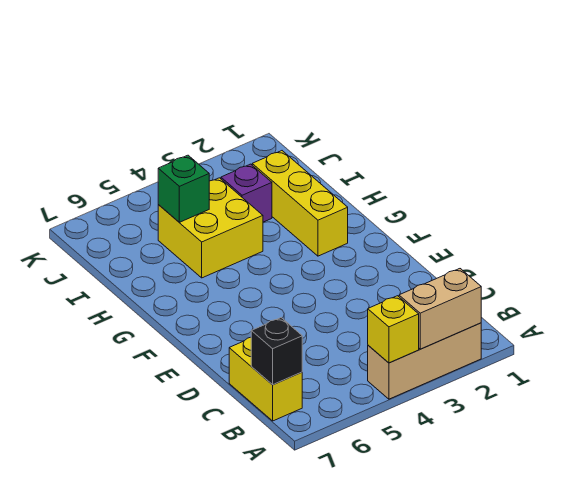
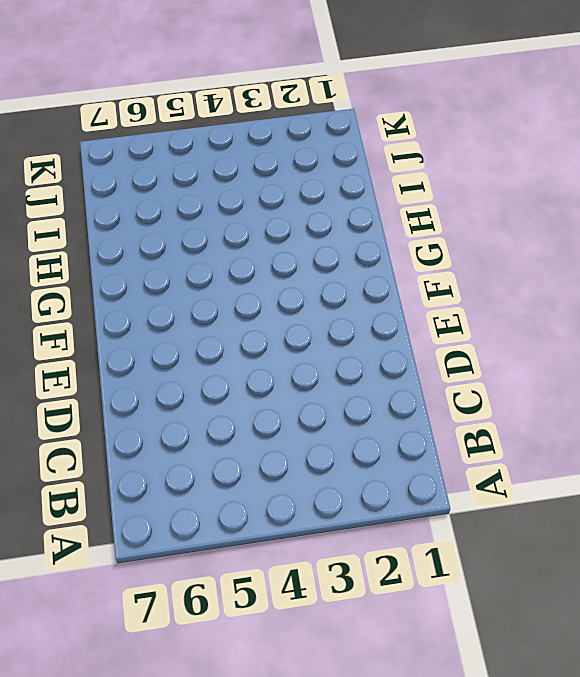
none -> tan brick A2:A4 level 1
none -> yellow brick B7:C7 level 1

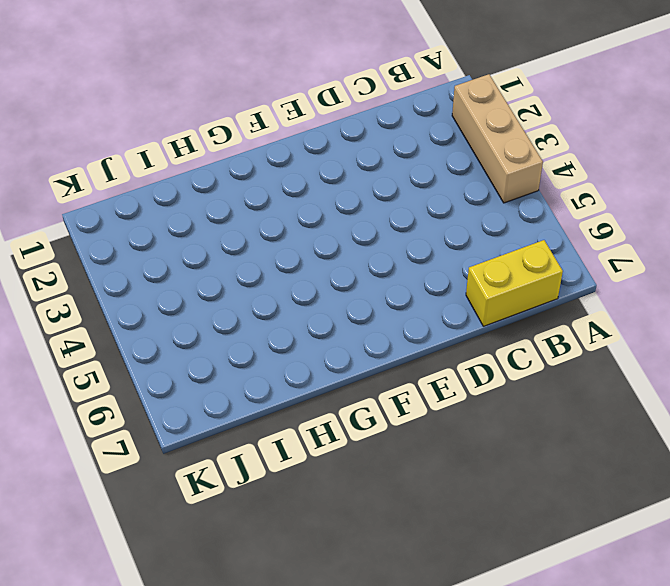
none -> yellow brick G2:I2 level 1
none -> yellow brick H4:I5 level 1

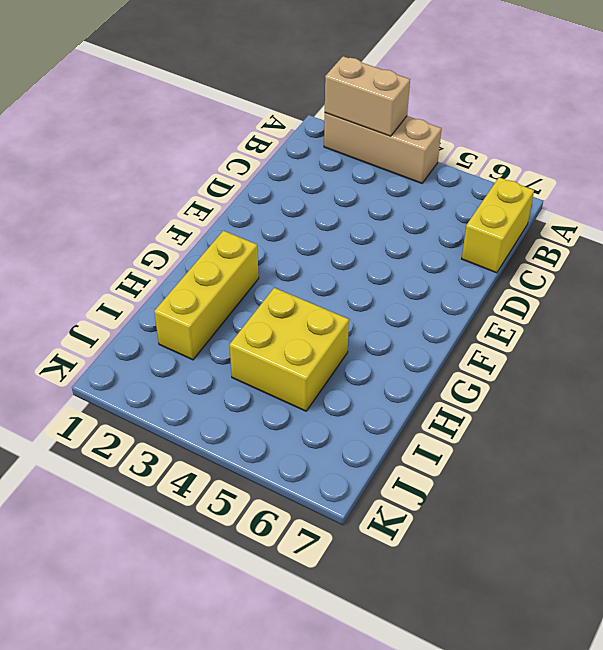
none -> purple brick I3 level 1
none -> yellow brick A4 level 2

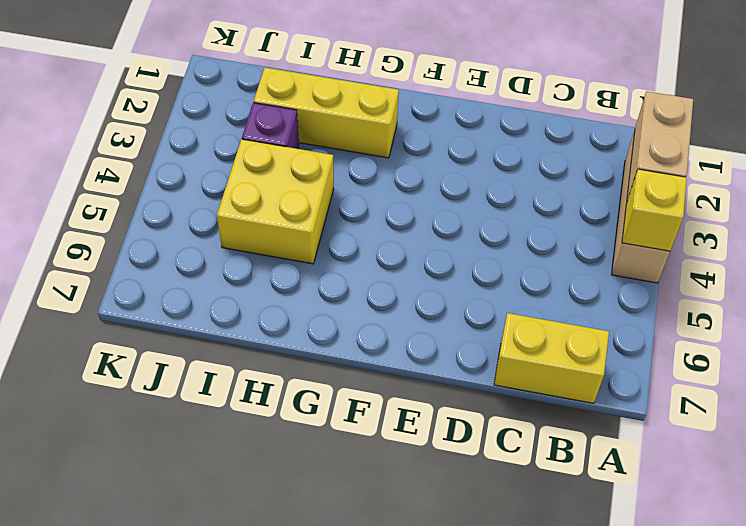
none -> black brick B7 level 2
none -> green brick I5 level 2

